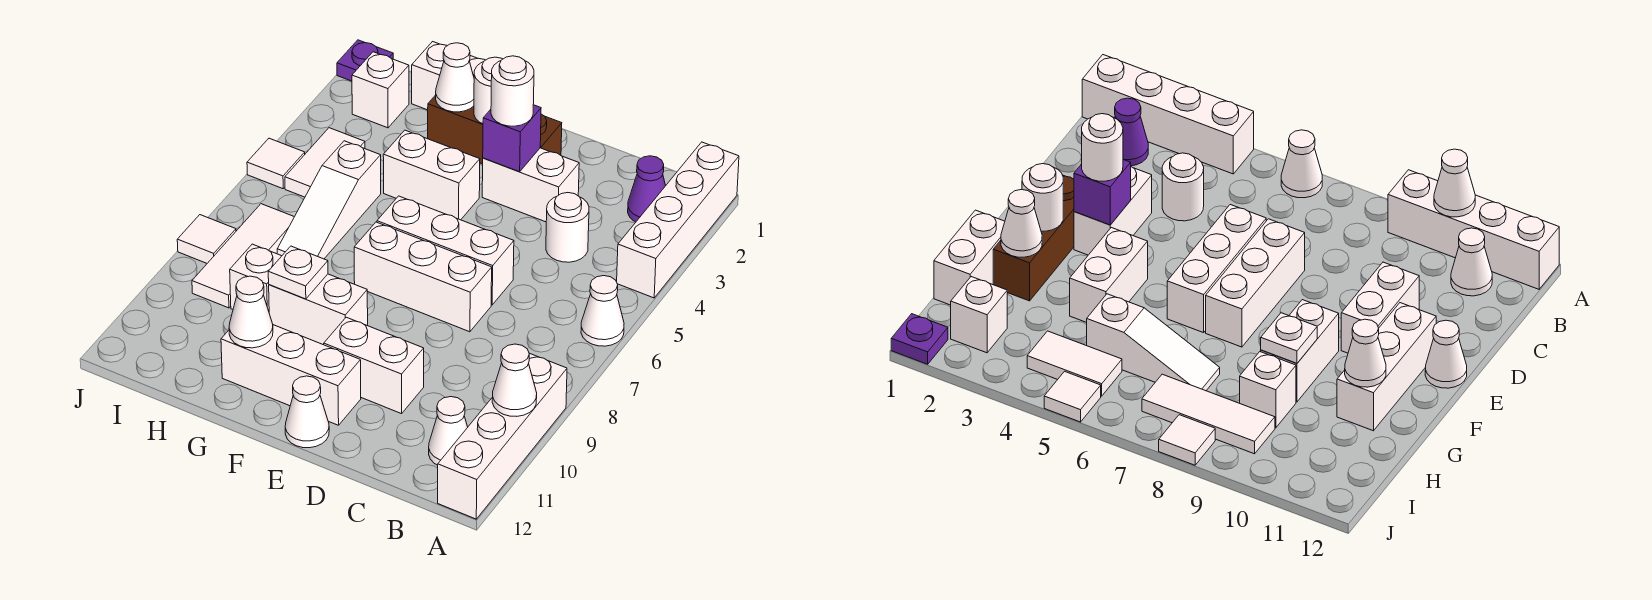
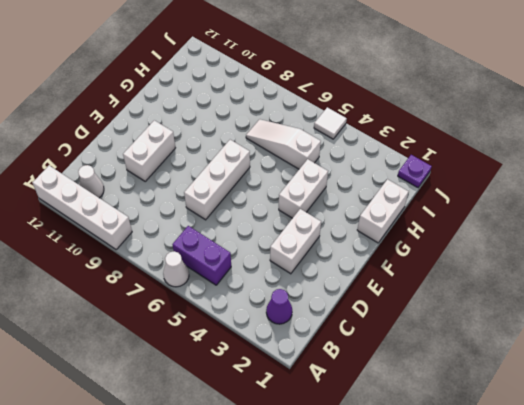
purple brick B5:B6 level 1 -> none
none -> white brick A1:A4 level 1
none -> white round brick C4 level 1
none -> white brick D6:F6 level 1
none -> brown brick E2:G2 level 1

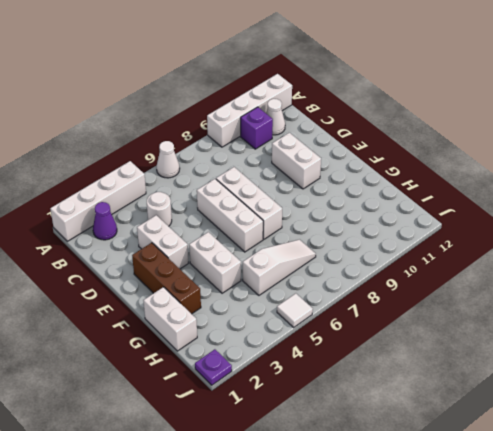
purple brick B10 level 1 -> purple brick E3 level 2
none -> white brick E11:G11 level 1
none -> white cone E12 level 1
none -> white brick F9:G9 level 1
none -> white brick H9 level 1

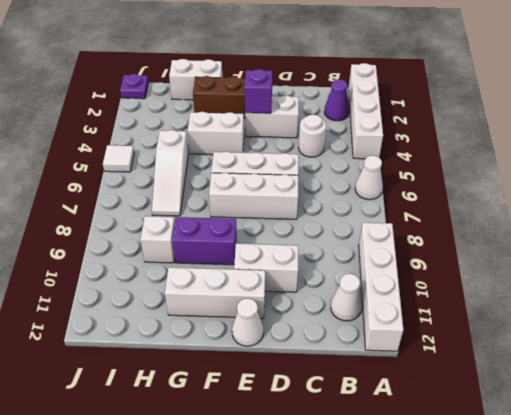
purple brick F9:G9 level 1 -> white brick F9:G9 level 1
none -> white brick I2 level 1
none -> white tile I4:I5 level 1
none -> white tile I7:I9 level 1
none -> white tile J8 level 1

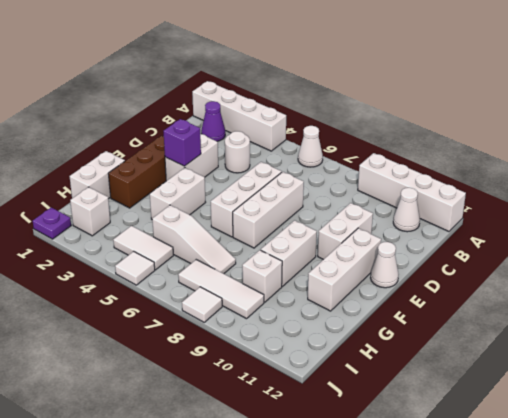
none -> white cone A10 level 2
none -> white round brick F2 level 2
none -> white cone G2 level 2
none -> white plate G9 level 2

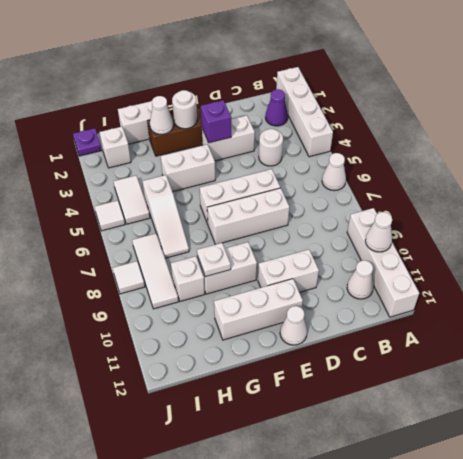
none -> white cone G11 level 2
none -> white round brick E3 level 3

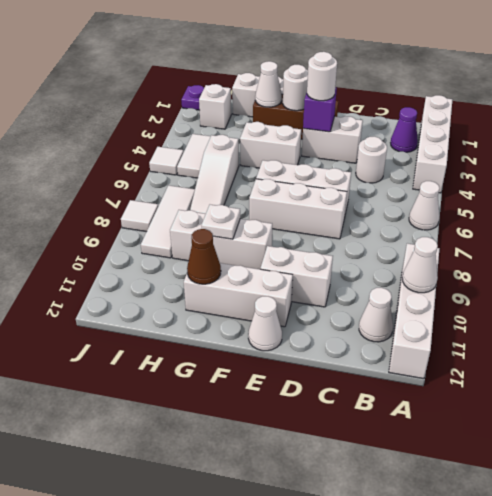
brown cone G11 level 2 -> white cone G11 level 2

